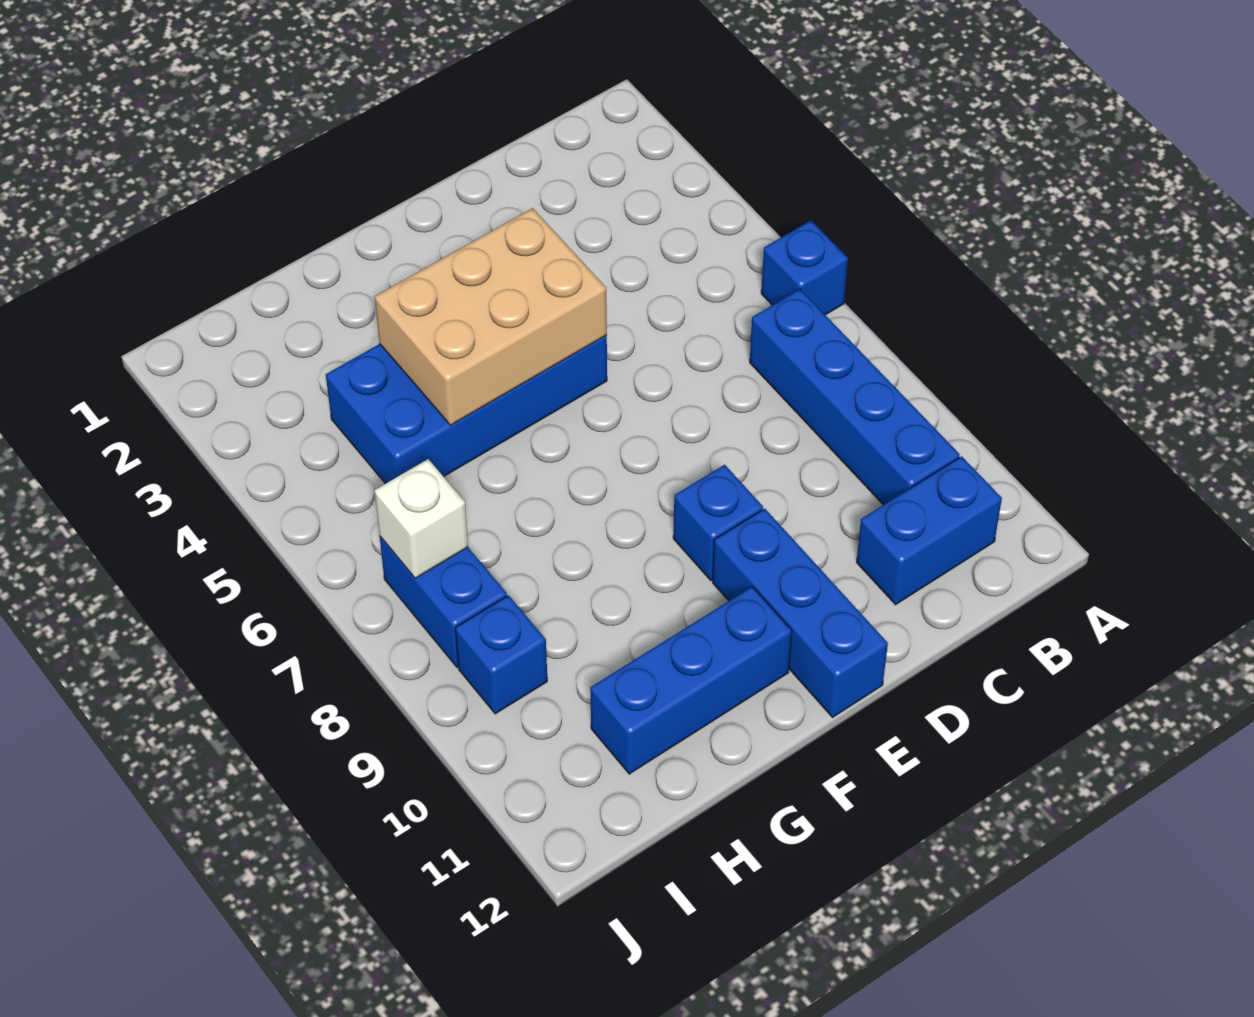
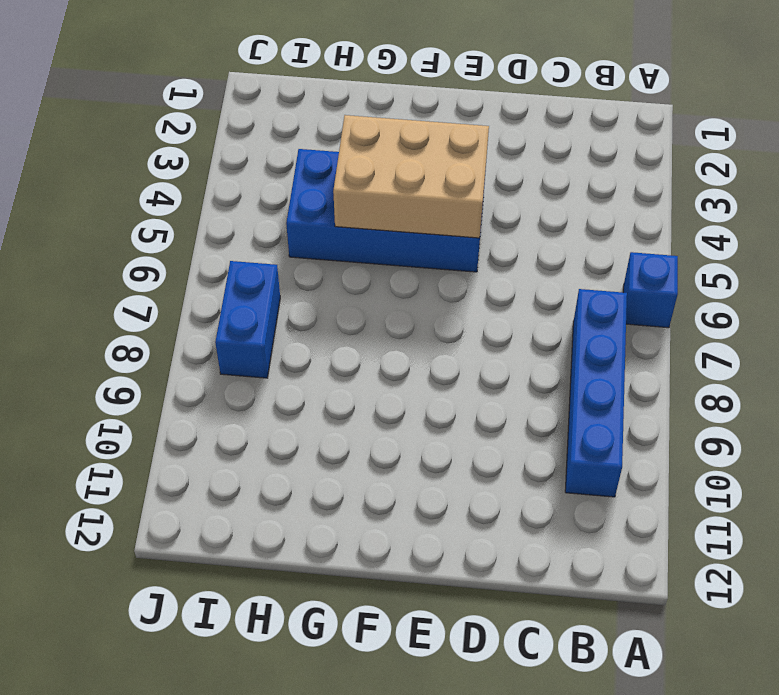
none -> blue brick B11:C11 level 1
none -> blue brick E9 level 1

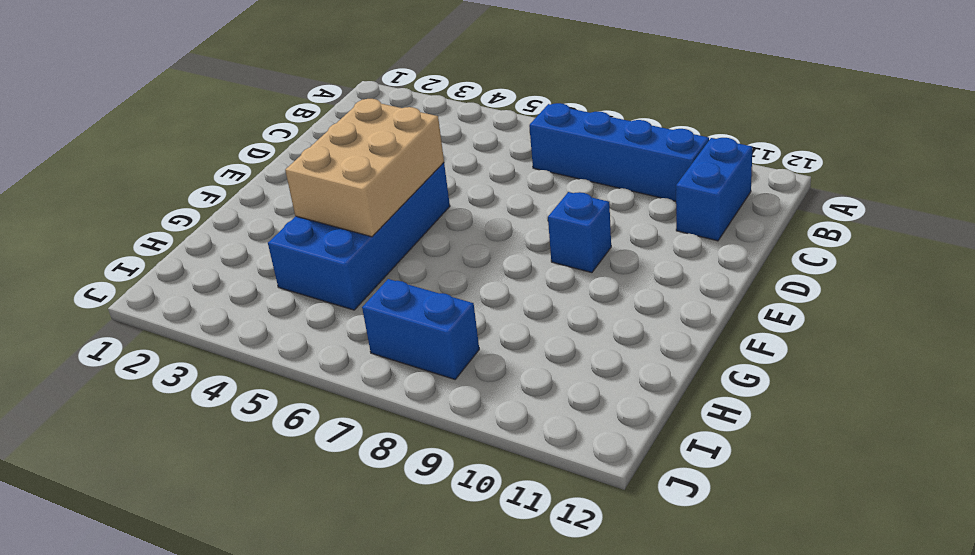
none -> blue brick A6 level 1
none -> blue brick E10:E12 level 1

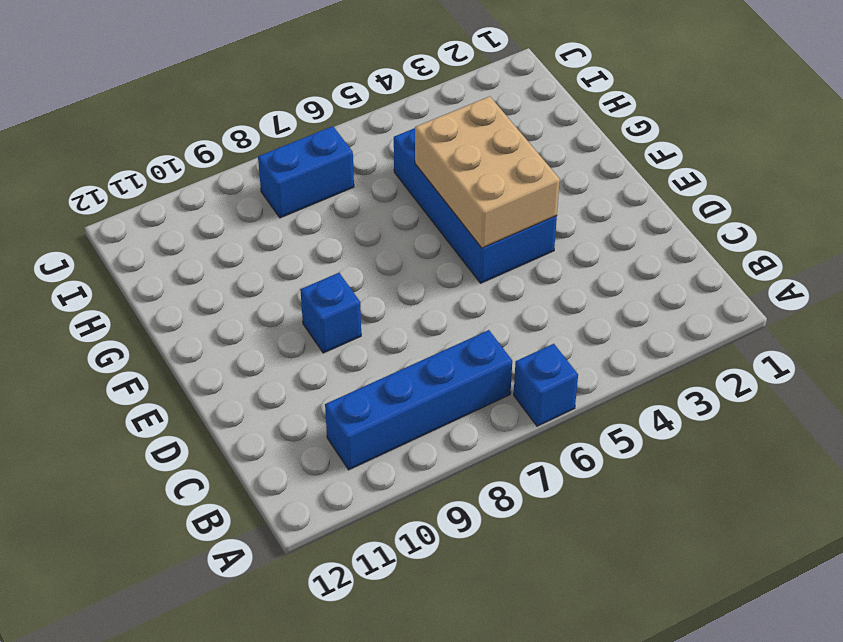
none -> blue brick B11:C11 level 1
none -> blue brick E10:E12 level 1

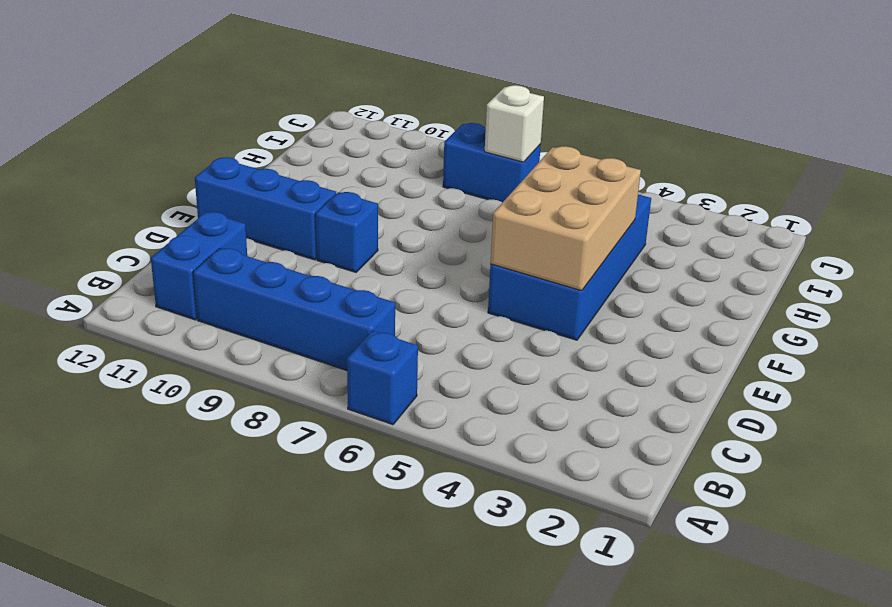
none -> blue brick F11:H11 level 1
none -> blue brick I9 level 1

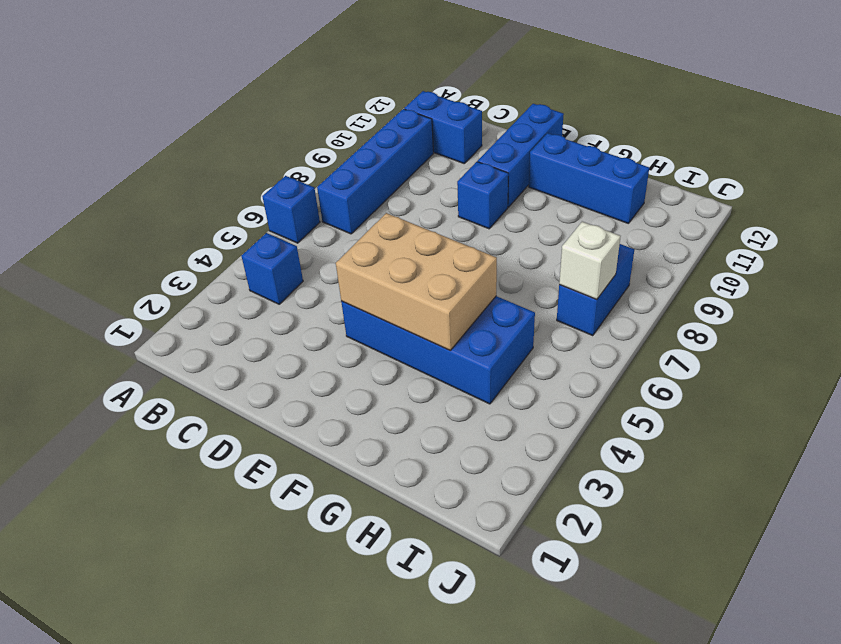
blue brick B4 level 1 -> blue brick I9 level 1

